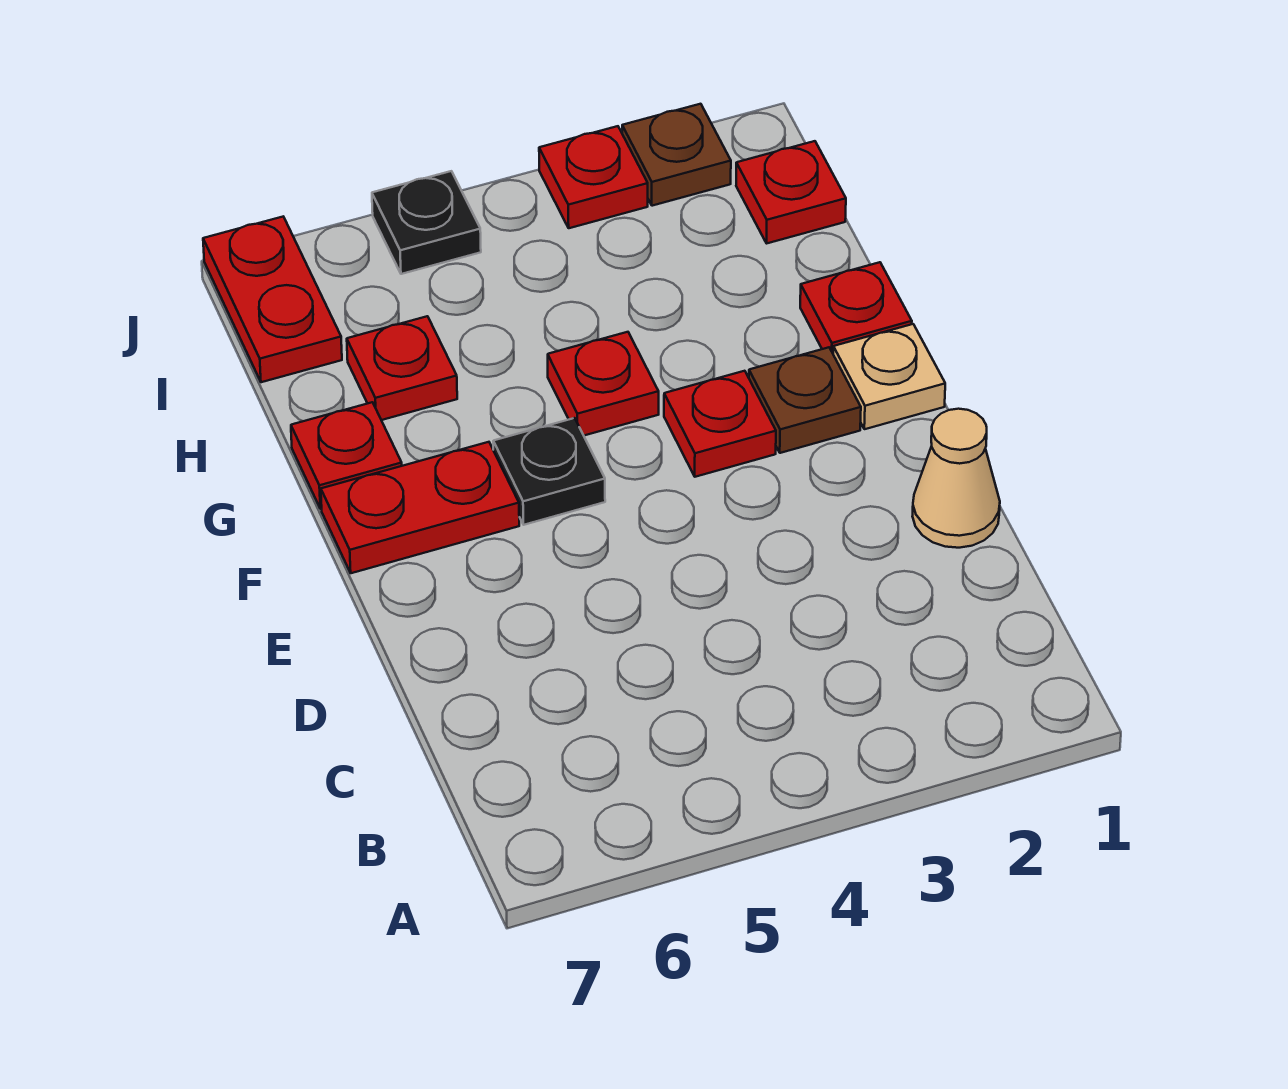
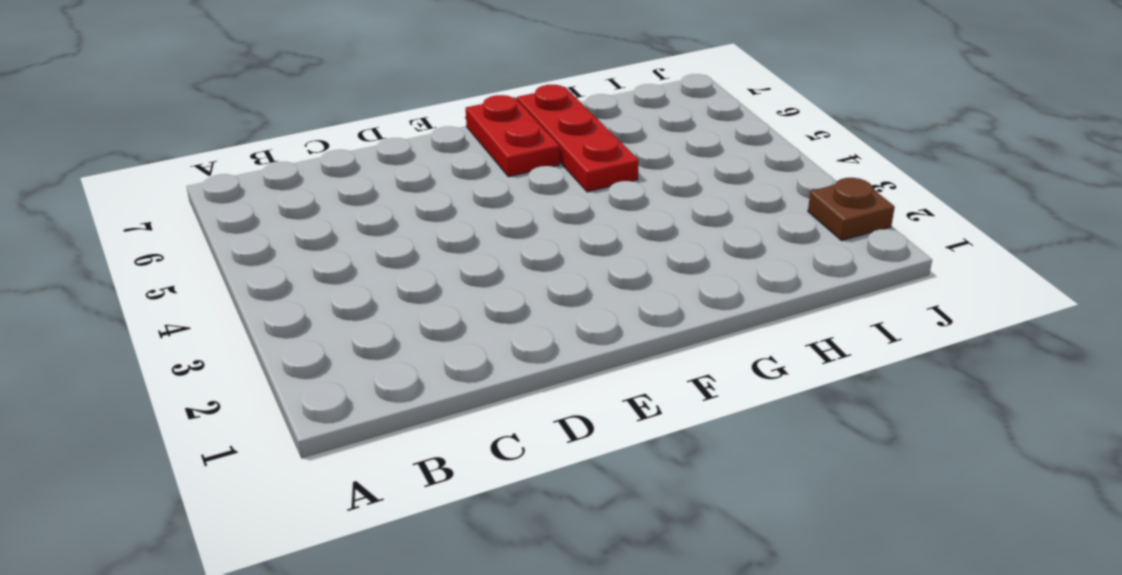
red plate G5:G7 level 1 -> red plate G7 level 1
none -> tan cone D1 level 1
none -> tan plate F1 level 1
none -> brown plate F2 level 1

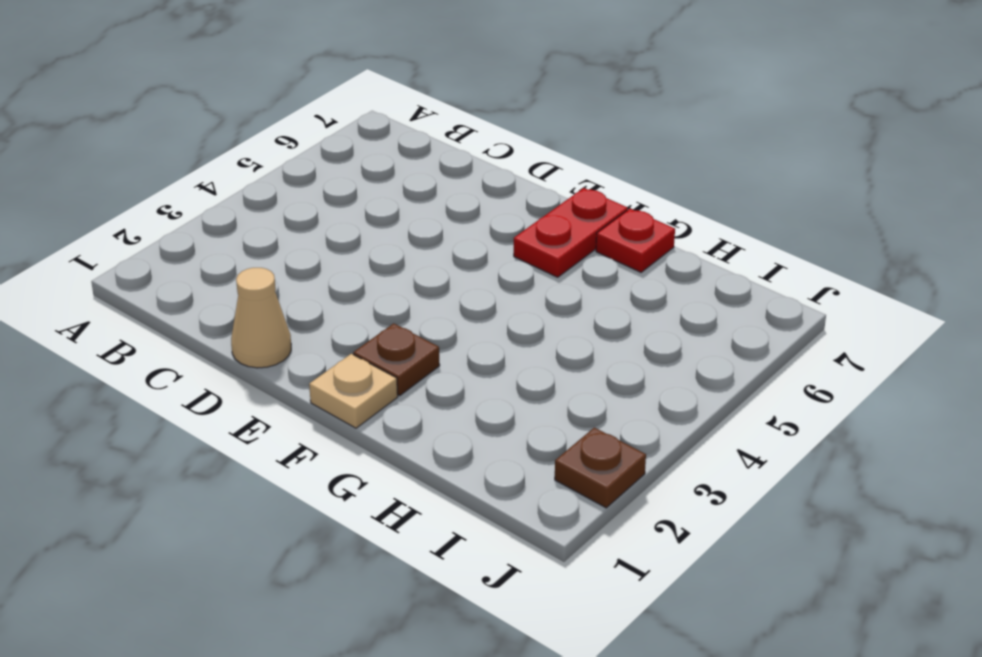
none -> red plate F3 level 1
none -> black plate F5 level 1
none -> red plate G1 level 1

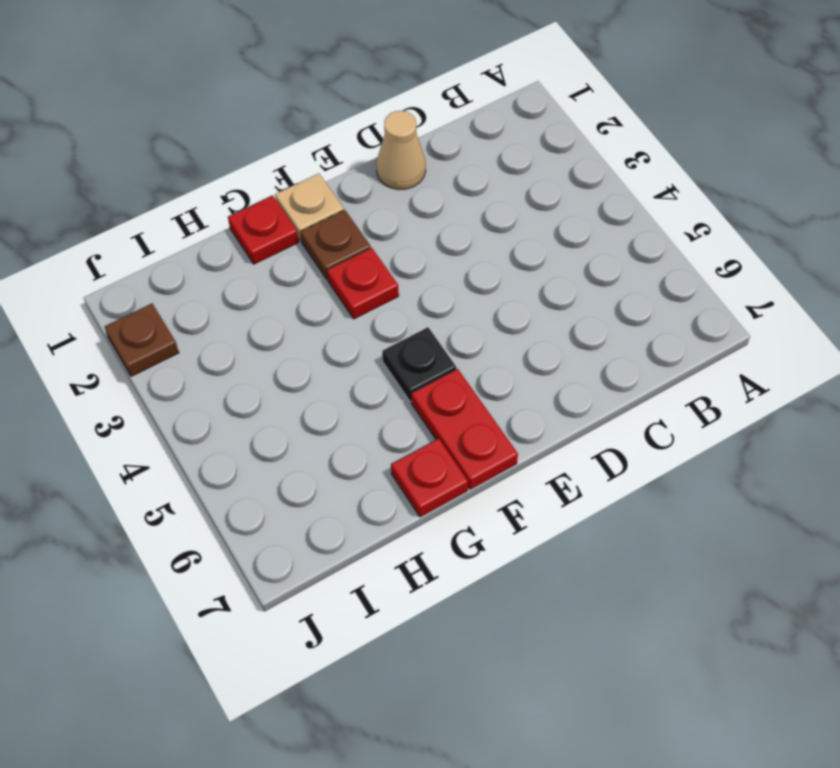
none -> red plate G4 level 1
none -> red plate H6 level 1
none -> red plate I1 level 1

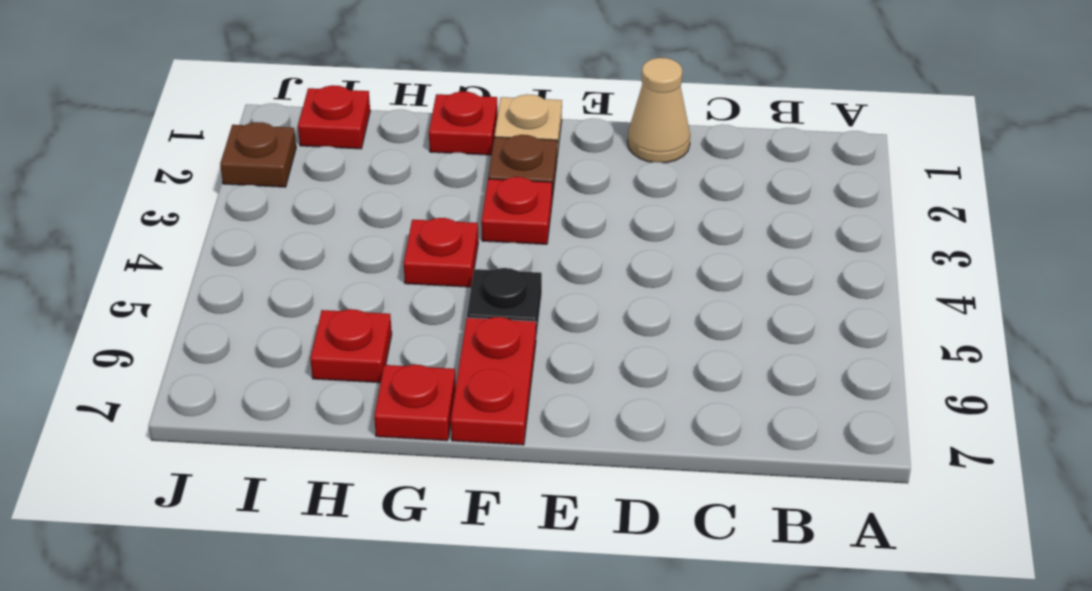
none -> red plate I7:J7 level 1
none -> red plate J3 level 1
none -> black plate J5 level 1

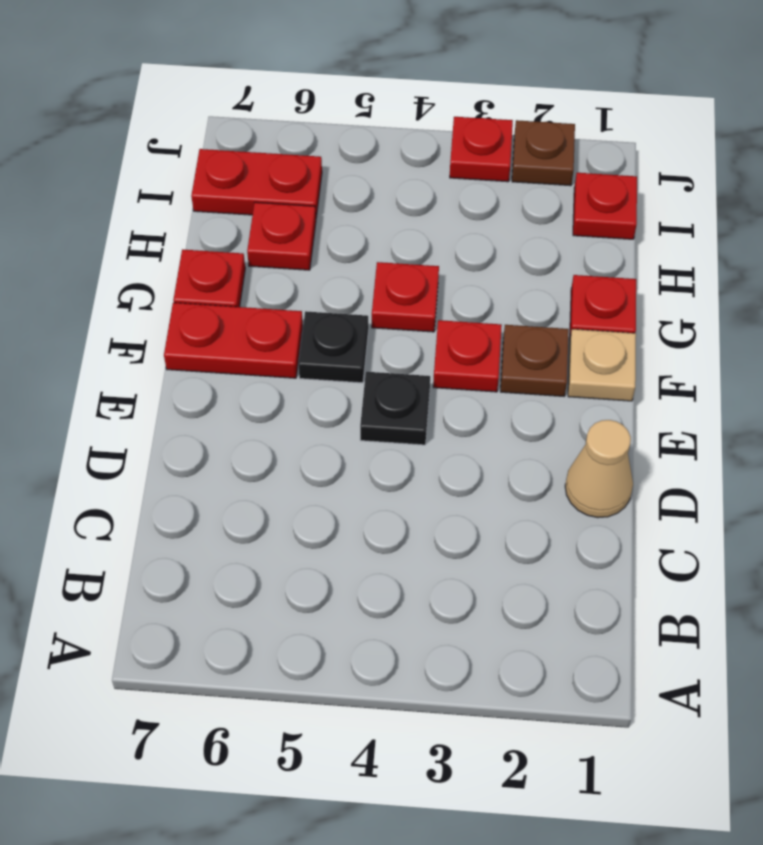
black plate E4 level 1 -> black plate J5 level 1
red plate I6:I7 level 1 -> red plate I7:J7 level 1

